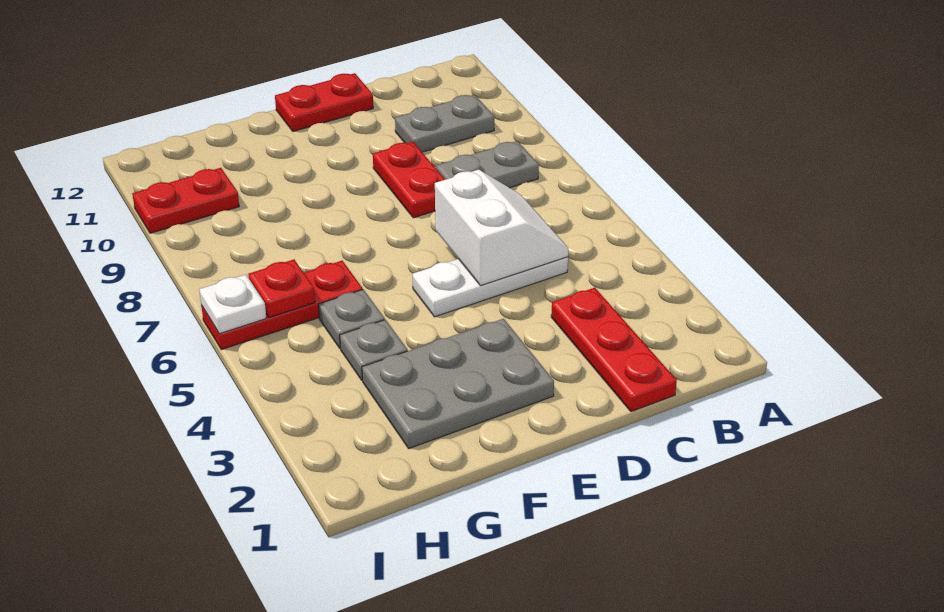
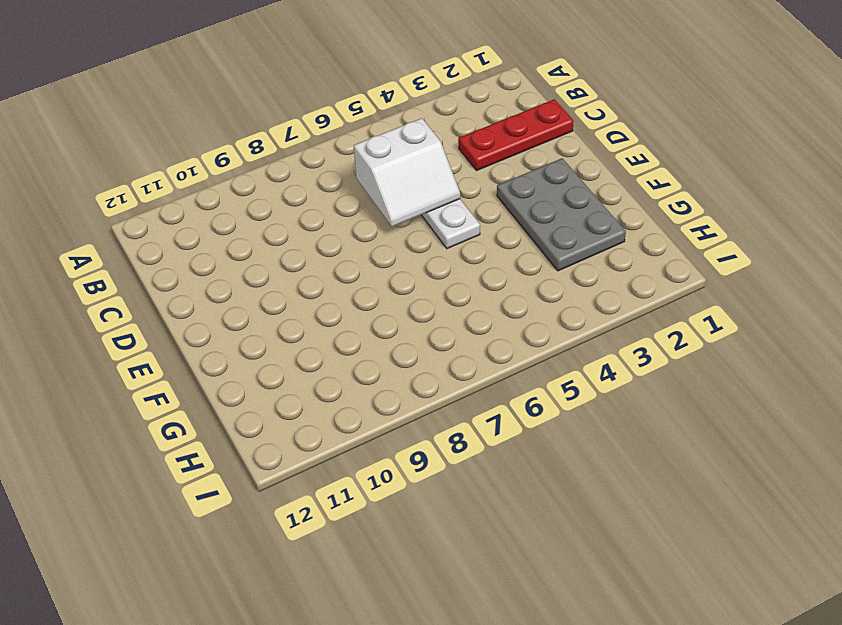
white slope C5:D6 level 2 top C -> white slope C5:D6 level 2 top D
none -> grey plate B8:C8 level 1
none -> grey plate B10:C10 level 1
none -> red plate D8:D9 level 1

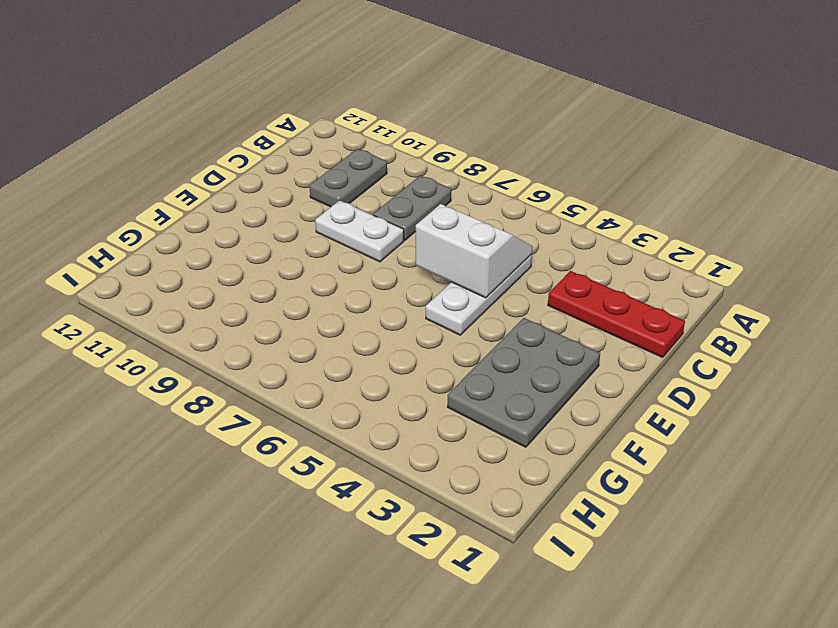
white plate D8:D9 level 1 -> red plate D8:D9 level 1
none -> red plate D12:E12 level 1
none -> grey plate G4 level 1
none -> grey plate G5 level 1

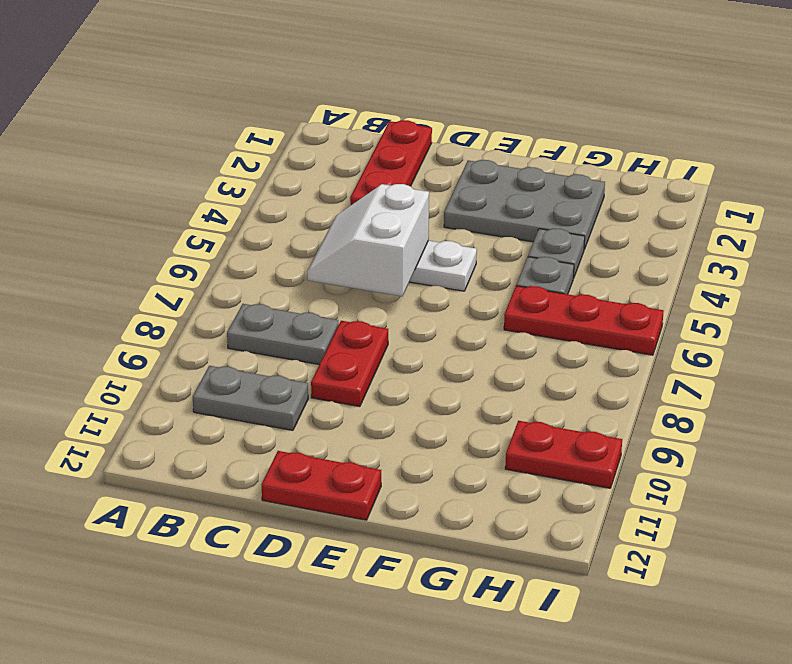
none -> red plate H6 level 2
none -> white plate I6 level 2

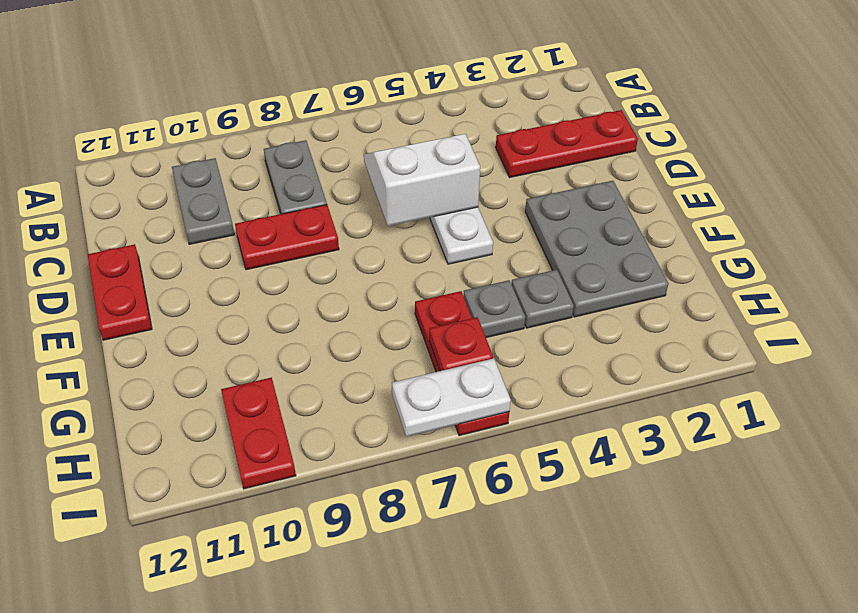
white plate I6:I7 level 2 -> white plate I6 level 2

